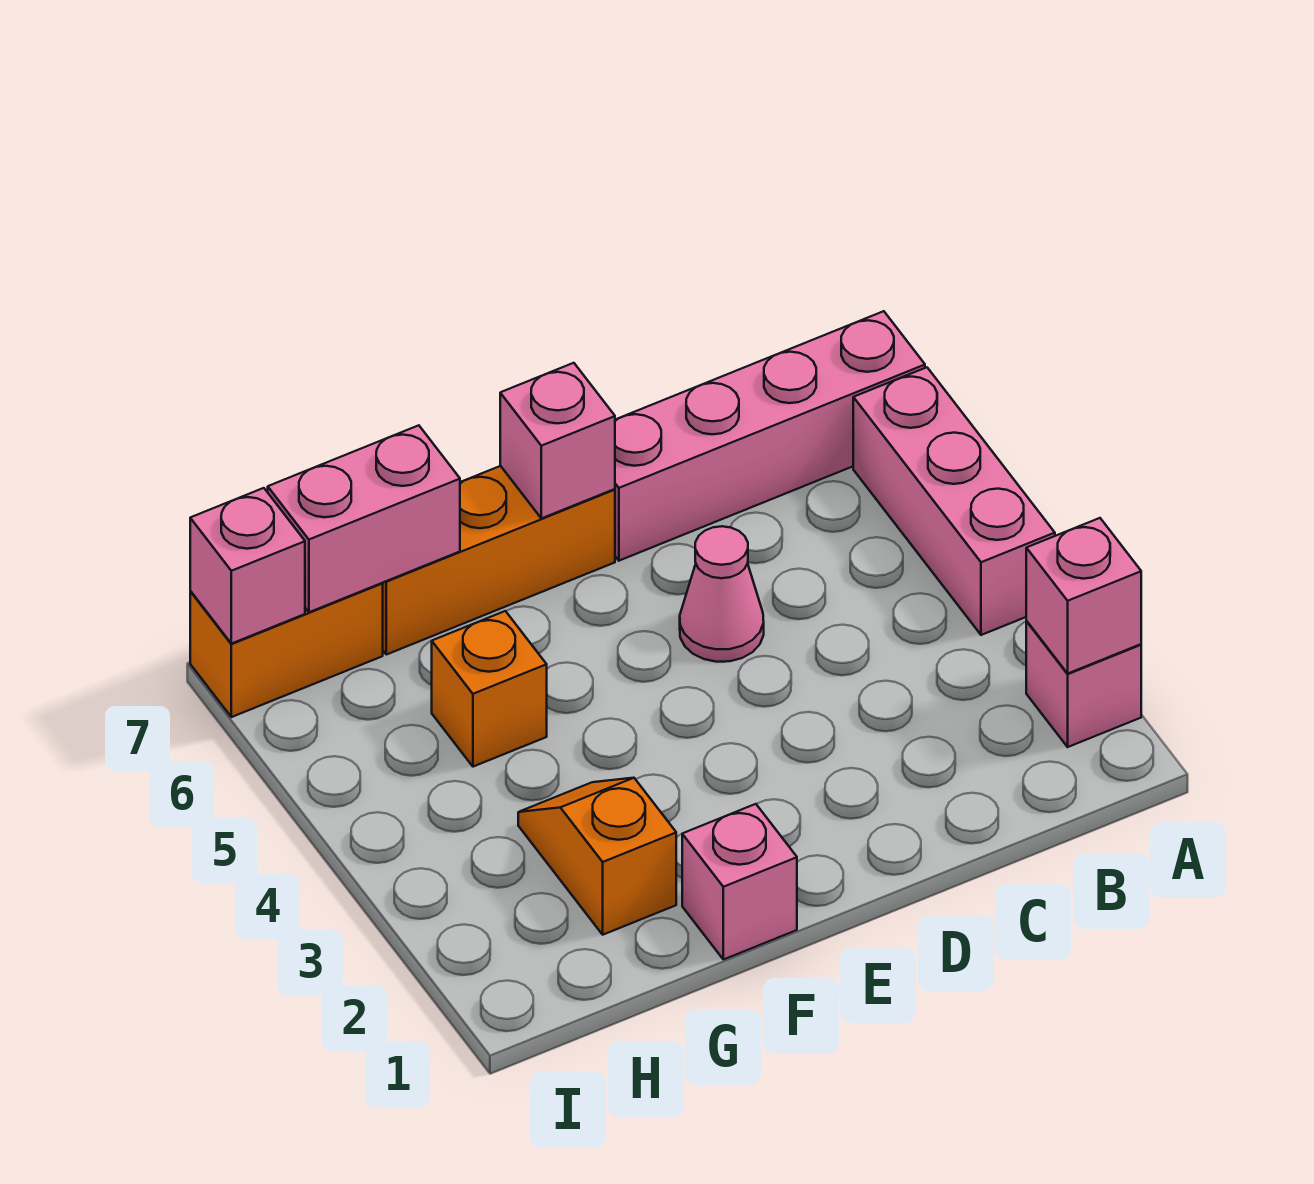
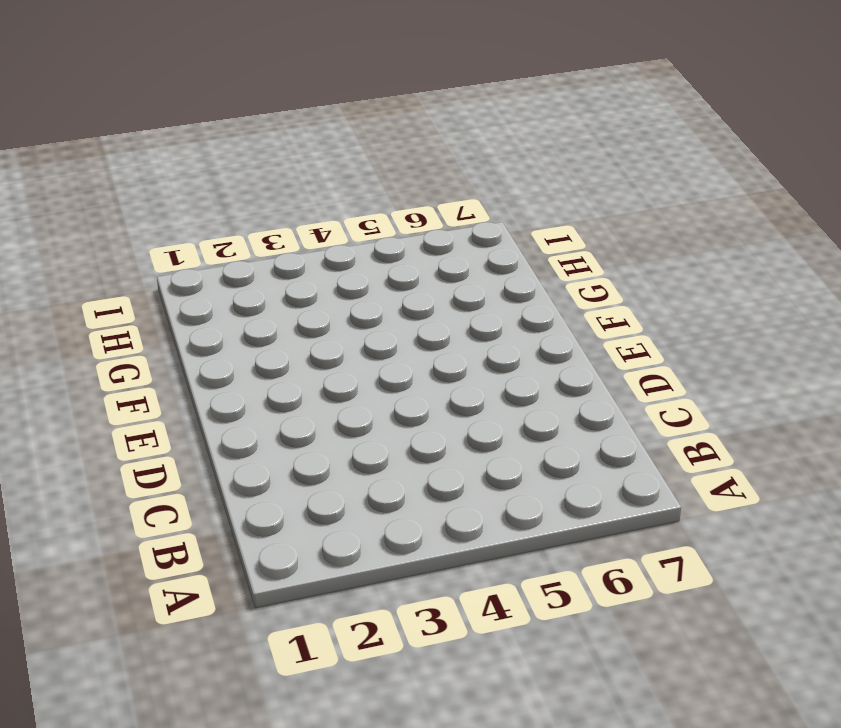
none -> pink brick A2 level 1
none -> pink brick A4:A6 level 1
none -> pink brick A7:D7 level 1

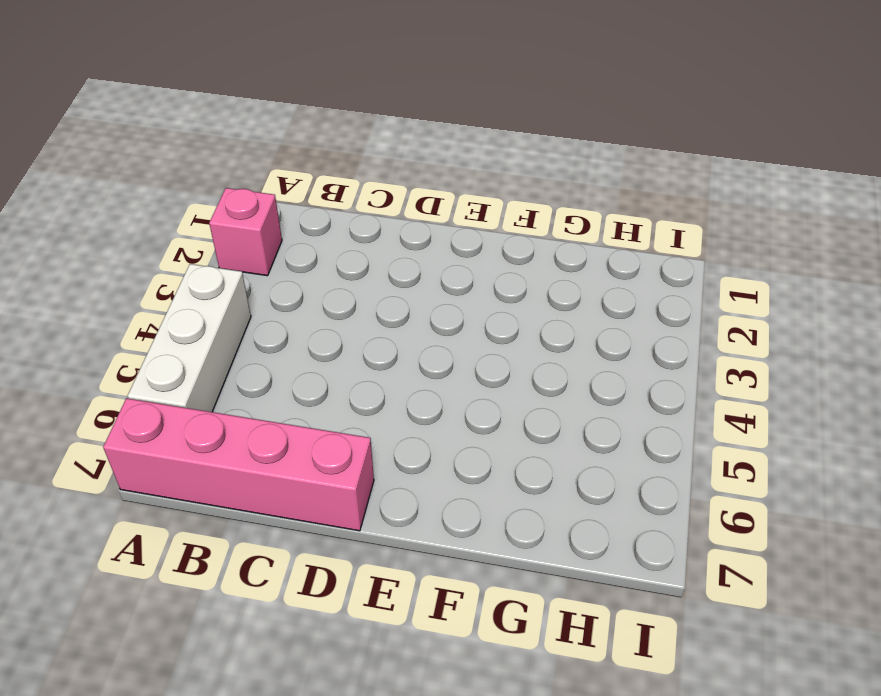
white brick A4:A6 level 1 -> pink brick A4:A6 level 1
none -> pink cone D5 level 1
none -> orange brick E7:G7 level 1
none -> pink brick F1 level 1

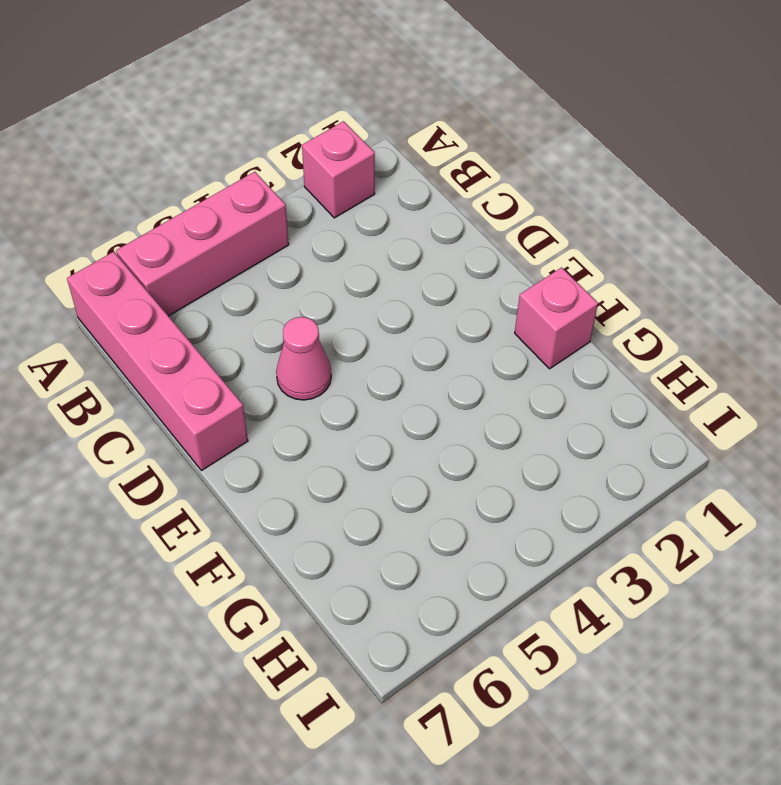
none -> orange brick E7:G7 level 1
none -> orange slope G2:G3 level 1 top 2
none -> orange brick G5 level 1

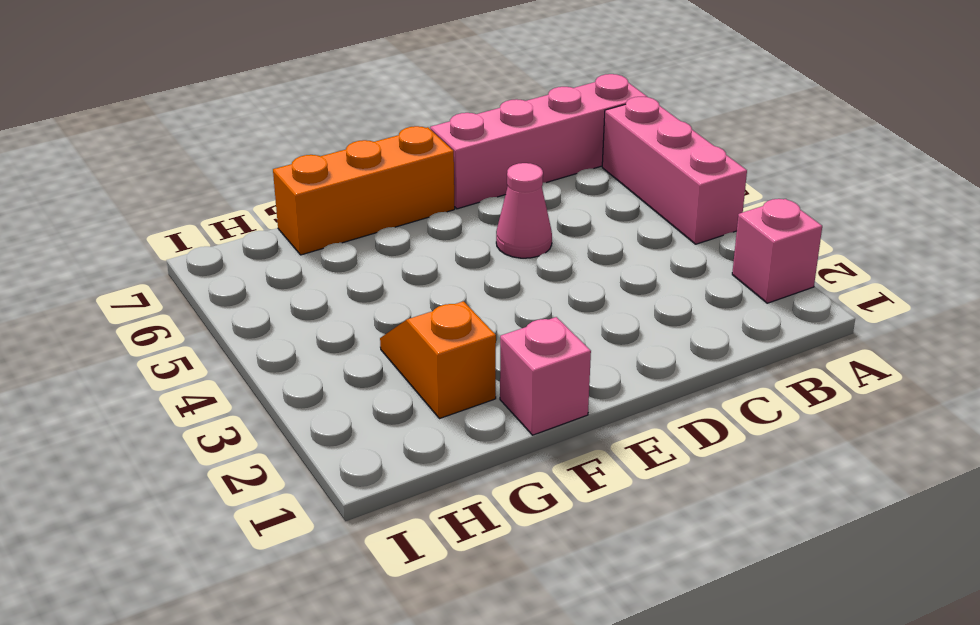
none -> orange brick G5 level 1
none -> orange brick H7:I7 level 1
none -> pink brick A2 level 2

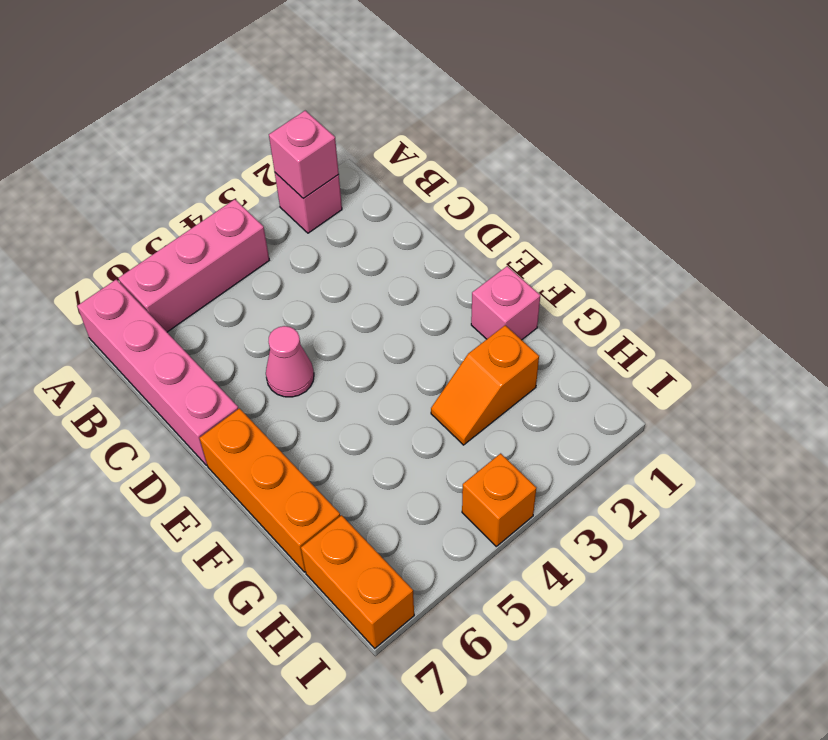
orange brick I4 level 1 -> orange brick G5 level 1
none -> pink brick E7 level 2
none -> pink brick G7:H7 level 2
none -> pink brick I7 level 2

